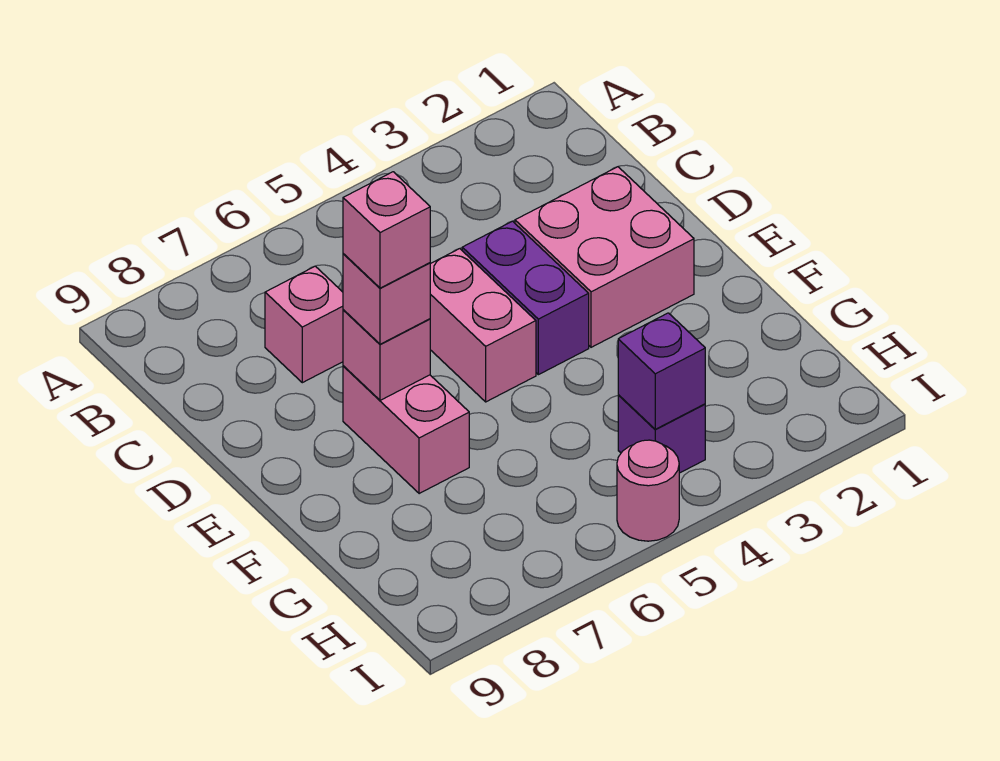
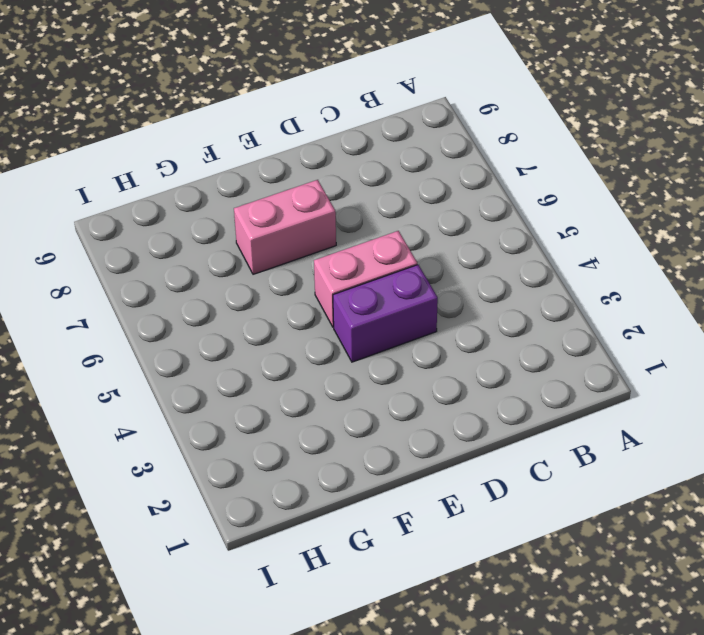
none -> pink brick C7 level 1
none -> pink brick D2:E3 level 1

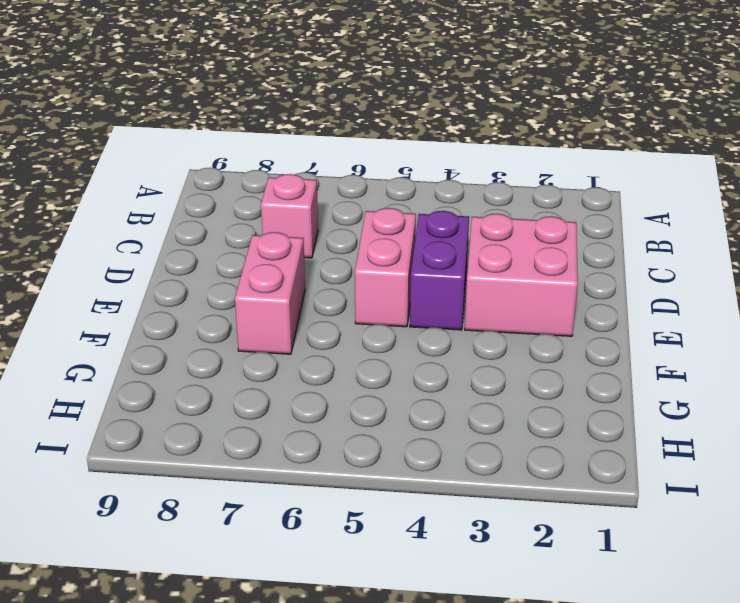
none -> purple brick H4 level 1
none -> pink round brick I5 level 1

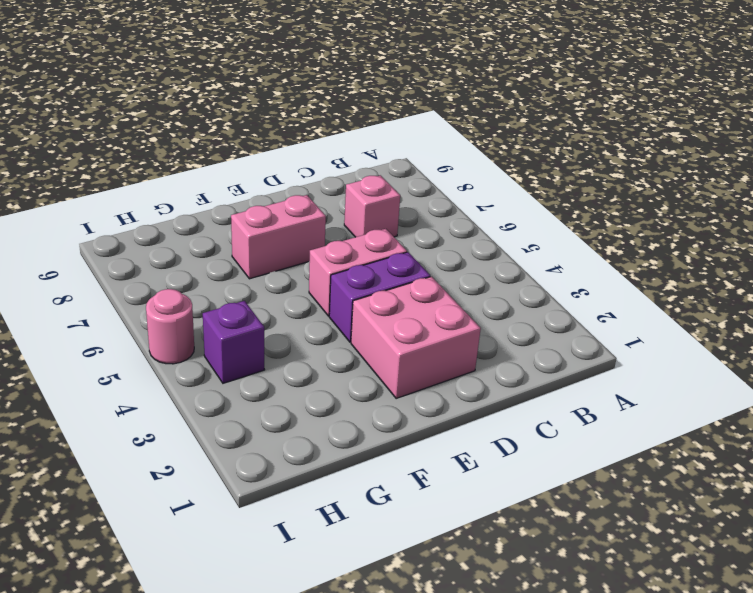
none -> pink brick E7 level 2
none -> purple brick H4 level 2

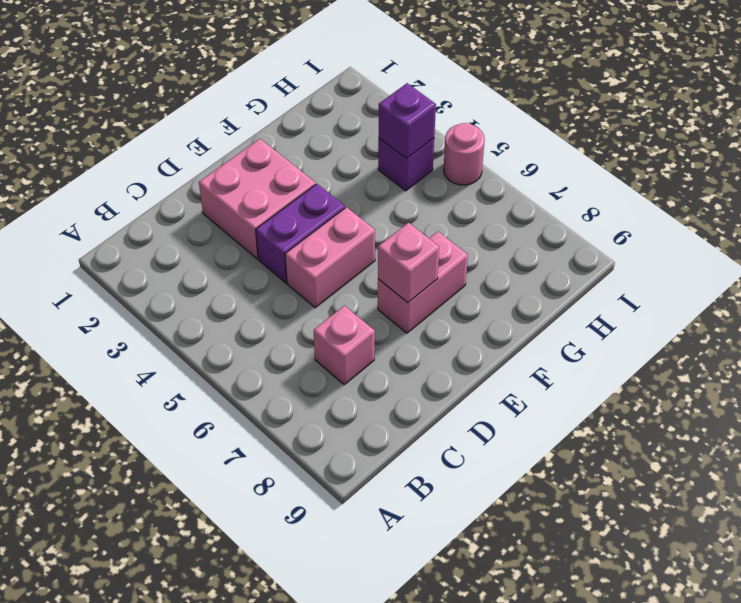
none -> pink brick E7 level 3
none -> pink brick E7 level 4

